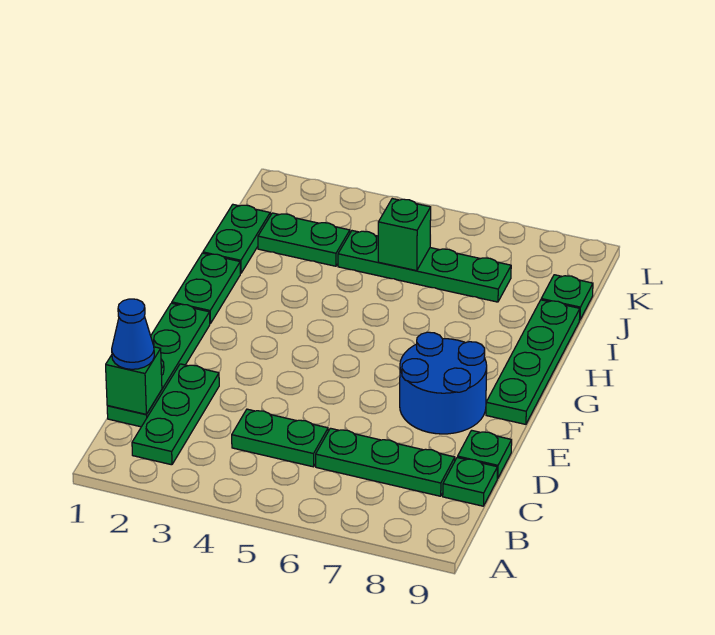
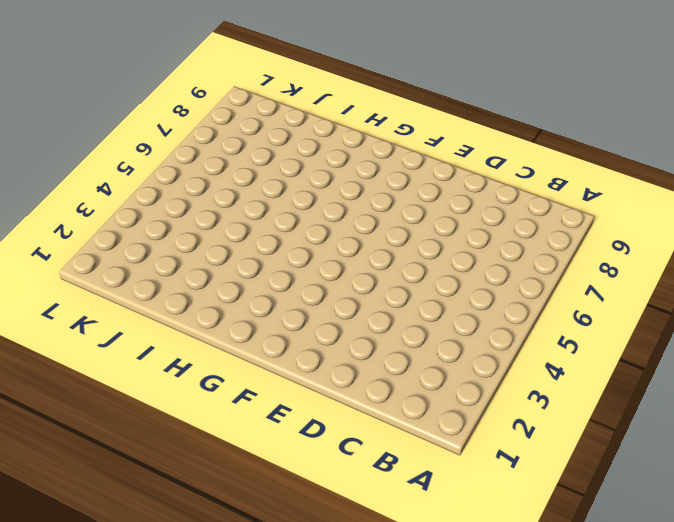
none -> green plate B2:D2 level 1
none -> green plate C1:F1 level 1
none -> green plate C4:C5 level 1

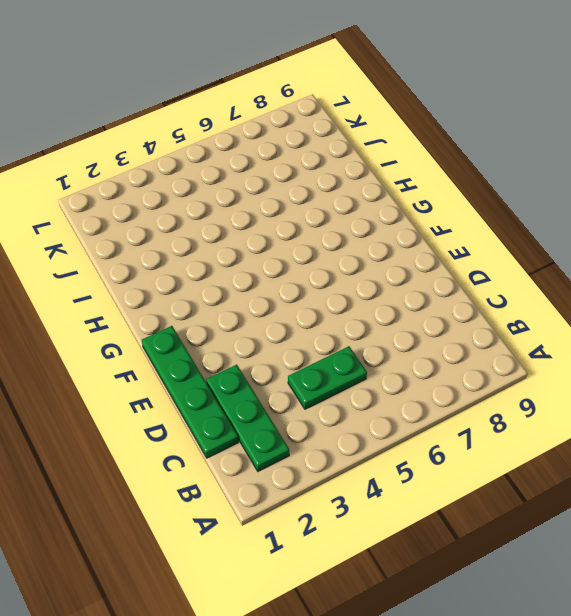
none -> green plate C6:C8 level 1
none -> green plate C9 level 1
none -> green plate D9 level 1

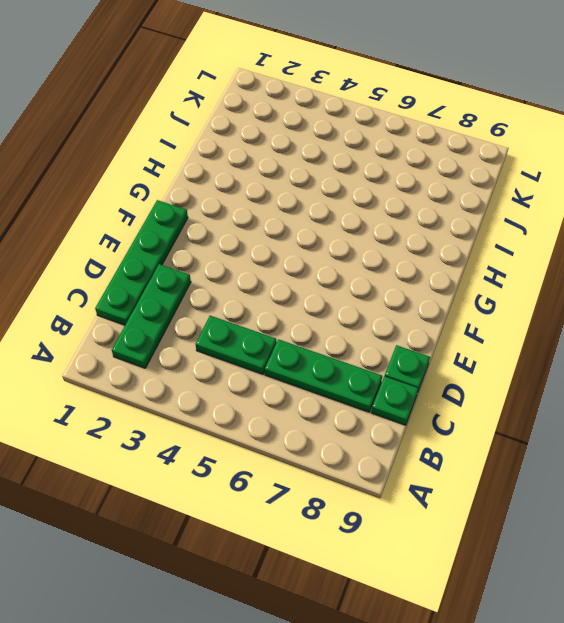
none -> blue round brick E7:F8 level 1
none -> green plate F9:I9 level 1
none -> green plate G1:H1 level 1

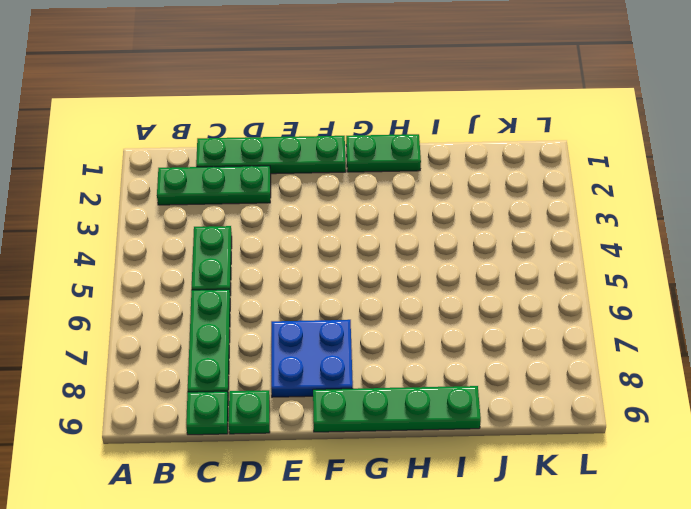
blue plate E7:F8 level 1 -> blue round brick E7:F8 level 1
none -> green plate I1:J1 level 1
none -> green plate J2:J3 level 1
none -> green plate J4:J7 level 1

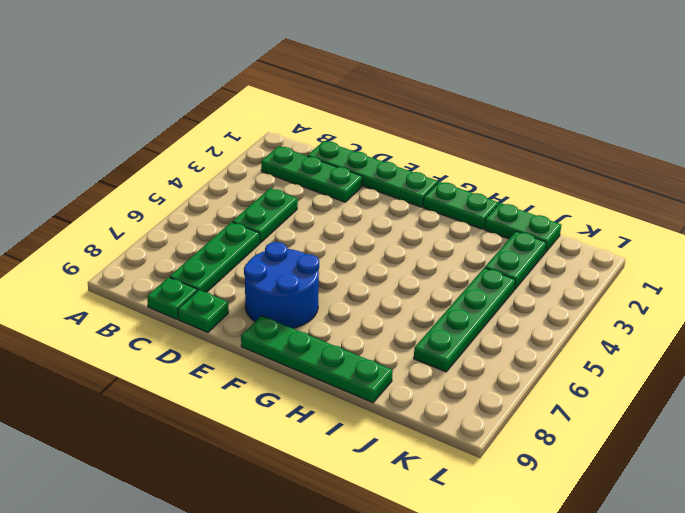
none -> green plate J9 level 1
none -> green brick C1 level 2
none -> green brick J5 level 2

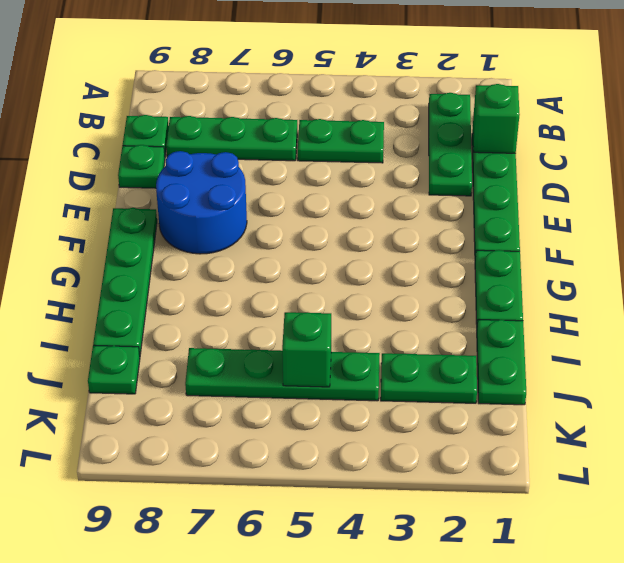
none -> blue cone C1 level 3

